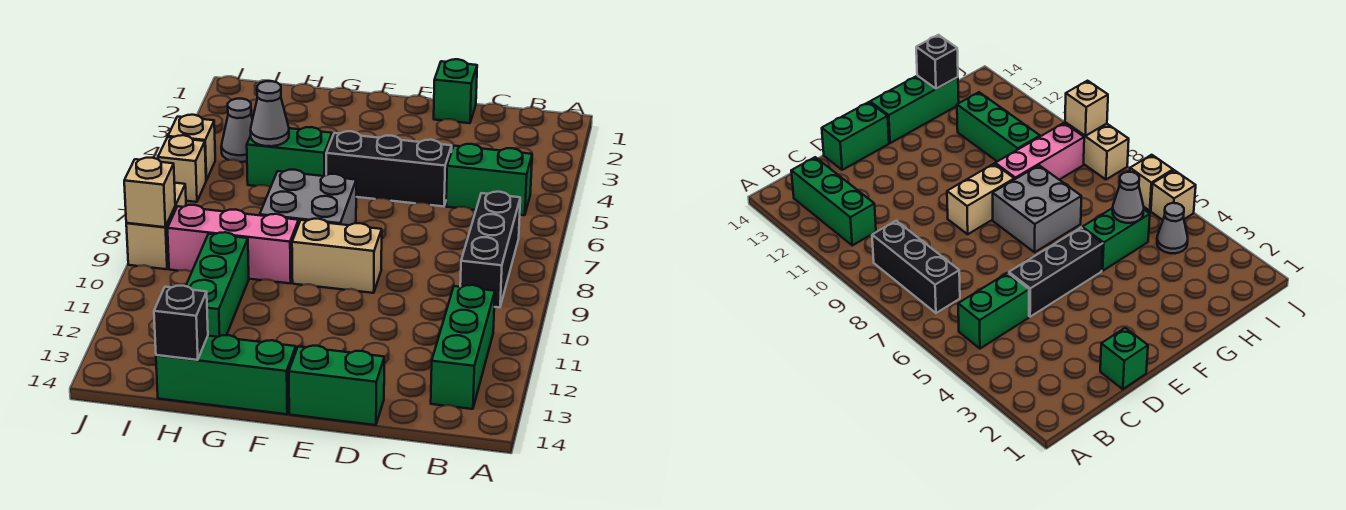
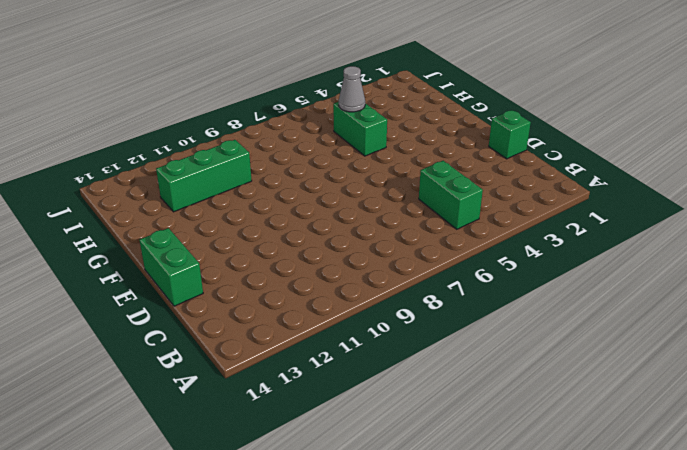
none -> black brick B7:B9 level 1
none -> green brick B11:B13 level 1
none -> black brick D5:F5 level 1

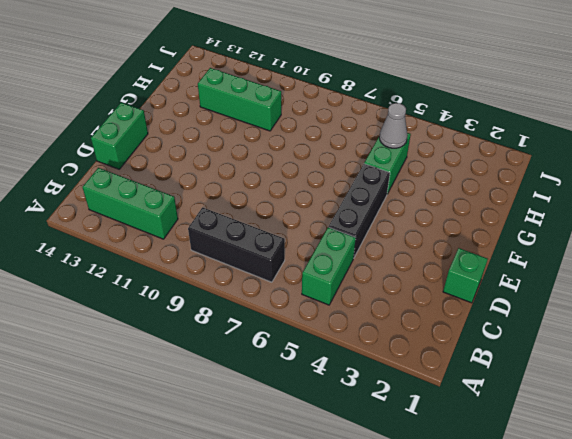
none -> tan brick E9:F9 level 1
none -> grey brick F7:G8 level 1
none -> green brick F14:H14 level 1

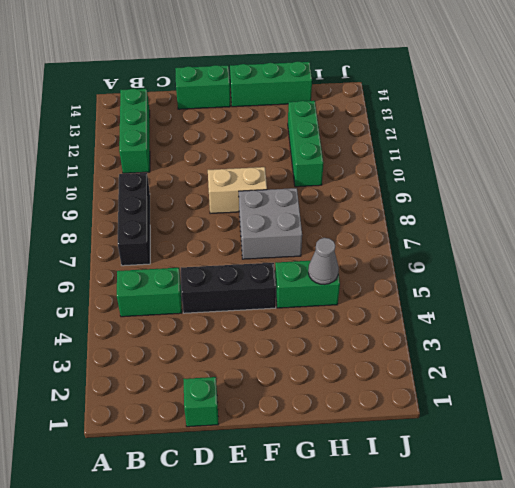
none -> pink brick G9:I9 level 1
none -> grey cone I4 level 1
none -> tan brick J5 level 1

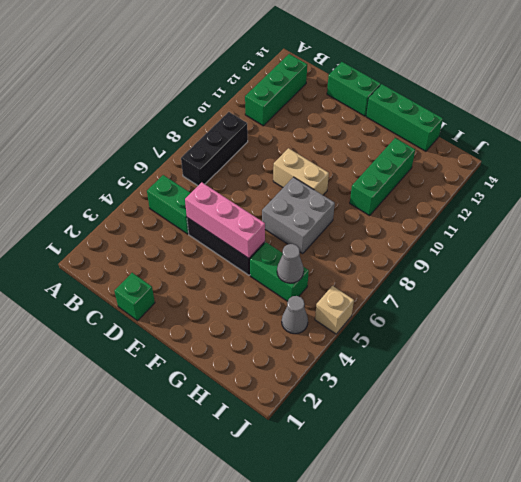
pink brick D5:F5 level 2 -> pink brick G9:I9 level 1
none -> tan brick J6 level 1
none -> tan brick J8:J9 level 1
none -> black brick H14 level 2

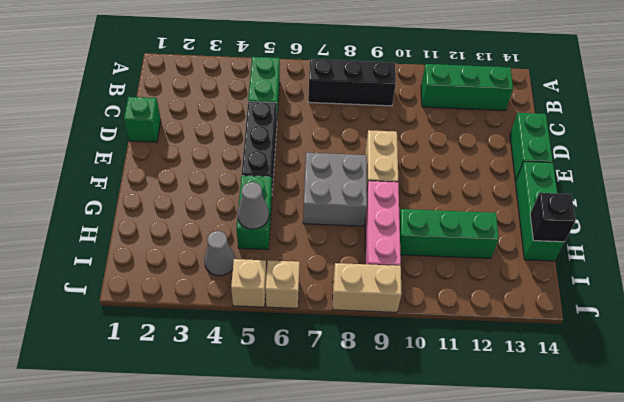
none -> tan brick J9 level 2

